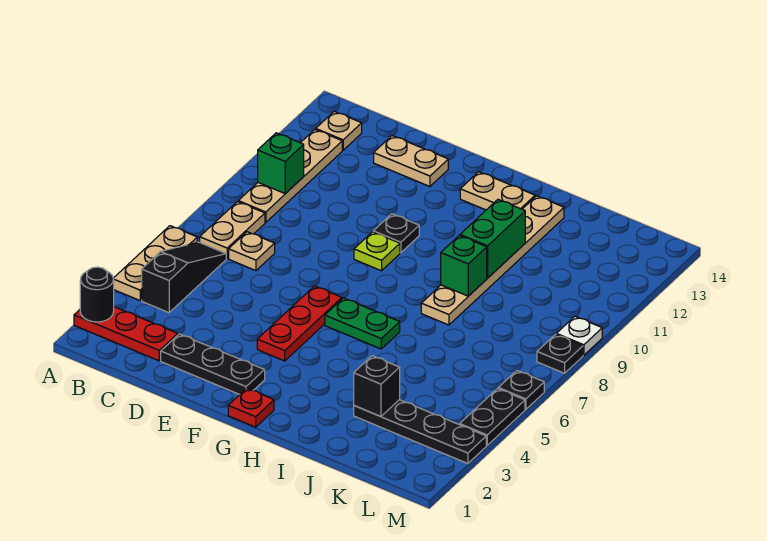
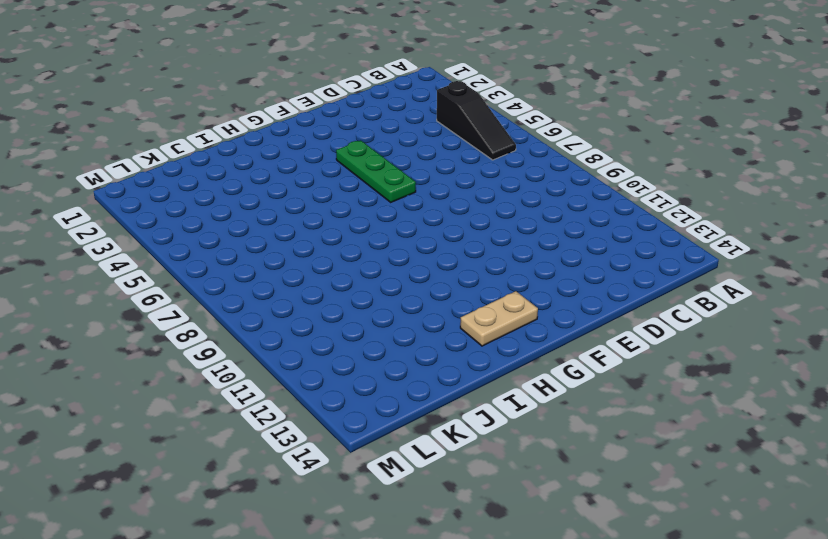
green plate F4:F6 level 1 -> red plate F4:F6 level 1
none -> red plate A2:C2 level 1
none -> tan plate A4:A6 level 1
none -> tan plate B7:B8 level 1

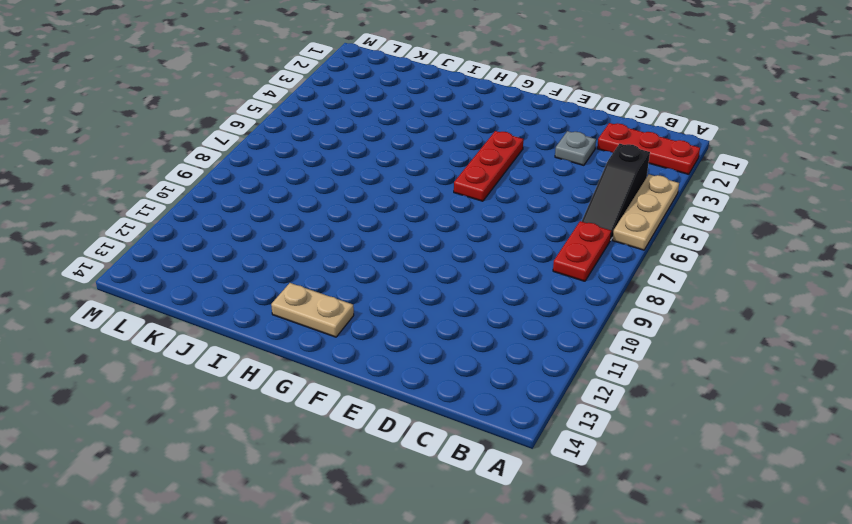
red plate B7:B8 level 1 -> tan plate B7:B8 level 1
grey plate D3 level 1 -> none
none -> tan plate B9:B12 level 1
none -> tan plate B13 level 1
none -> tan plate C7 level 1

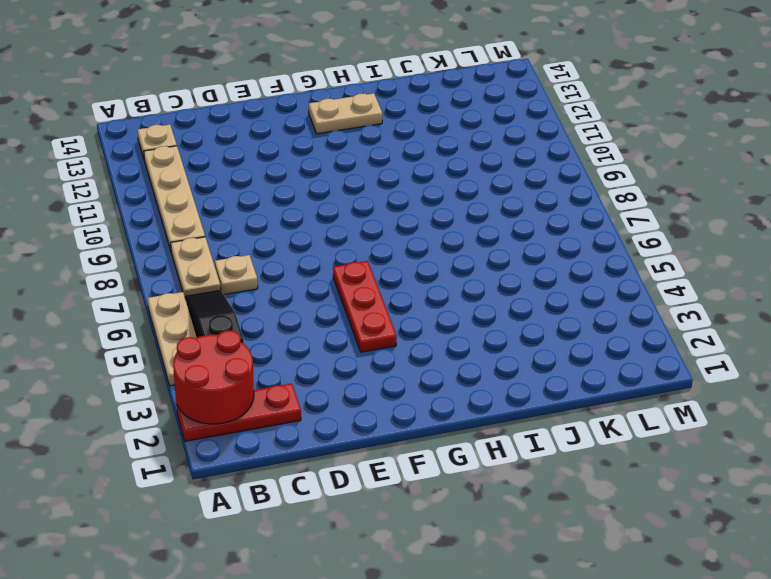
red round brick A2:B3 level 2 -> black round brick A2 level 2
none -> black plate D2:F2 level 1
none -> tan plate D13:E13 level 1
none -> lime plate F9 level 1

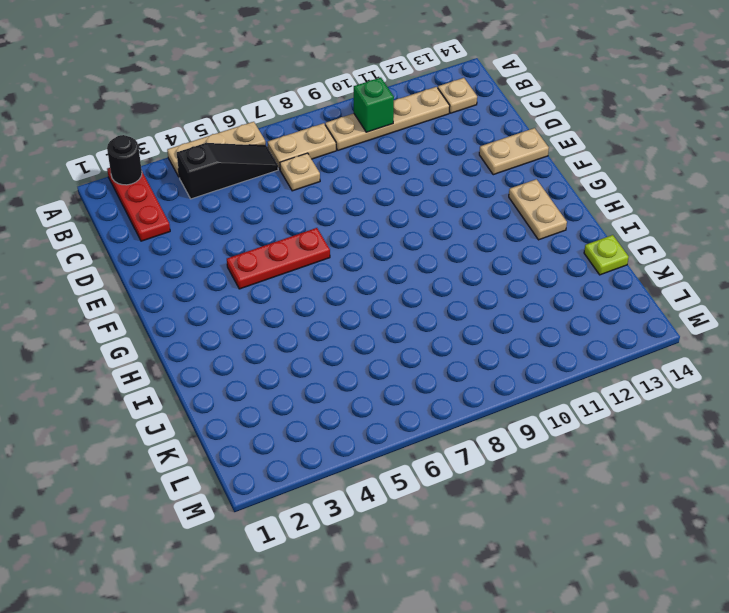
tan plate E13:E14 level 1 -> tan plate D13:E13 level 1
lime plate J14 level 1 -> lime plate F9 level 1
none -> black plate D2:F2 level 1
none -> black plate F10 level 1
none -> red plate G1 level 1

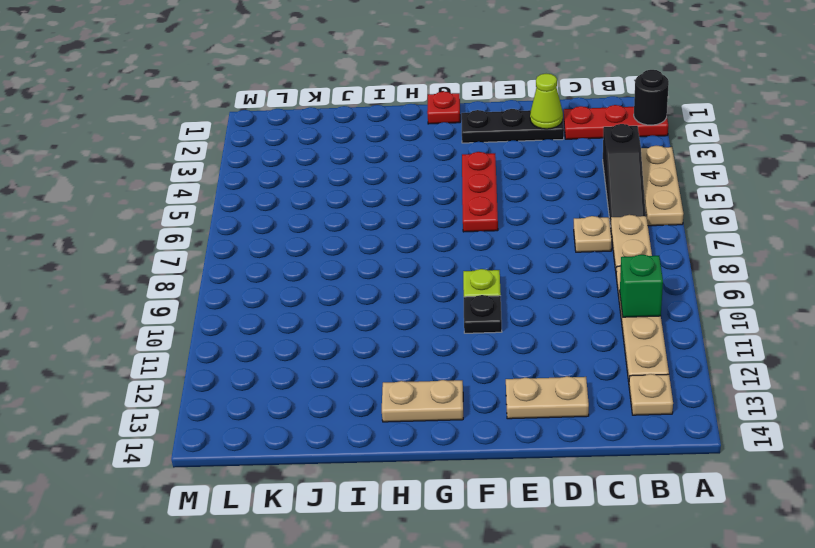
lime cone D2 level 2 -> none
none -> green plate G6:H6 level 1
none -> tan plate I8:I13 level 1
none -> black plate J3:M3 level 1

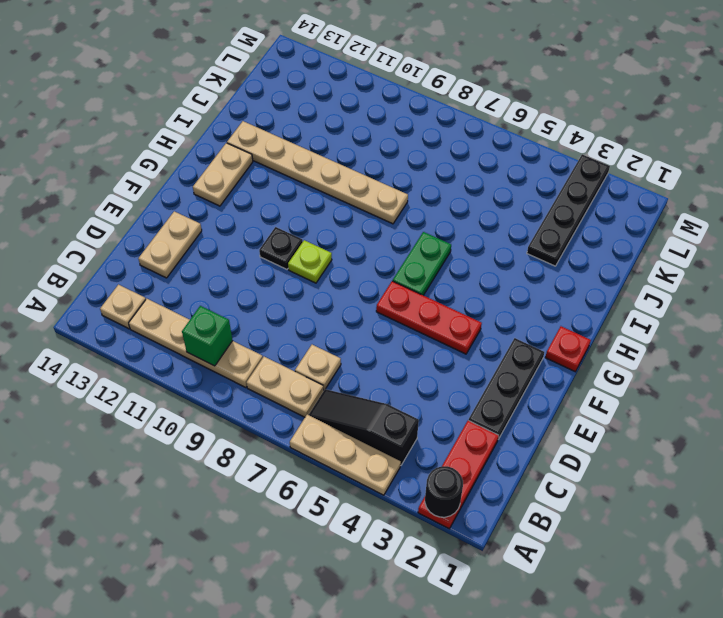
none -> black plate M4:M5 level 1
none -> black plate M6 level 1
none -> black plate M8 level 1

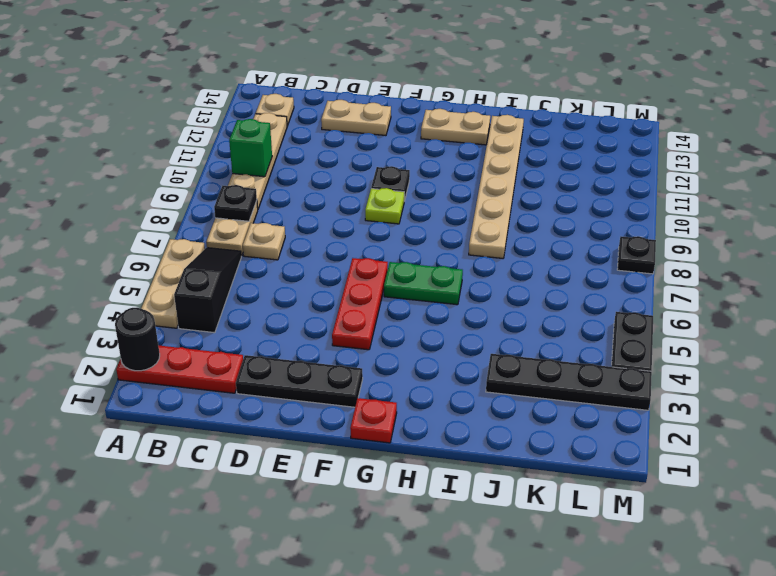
black plate B8 level 2 -> black plate M6 level 1
none -> white plate M9 level 1
none -> green brick I9 level 2
none -> green brick I10:I11 level 2

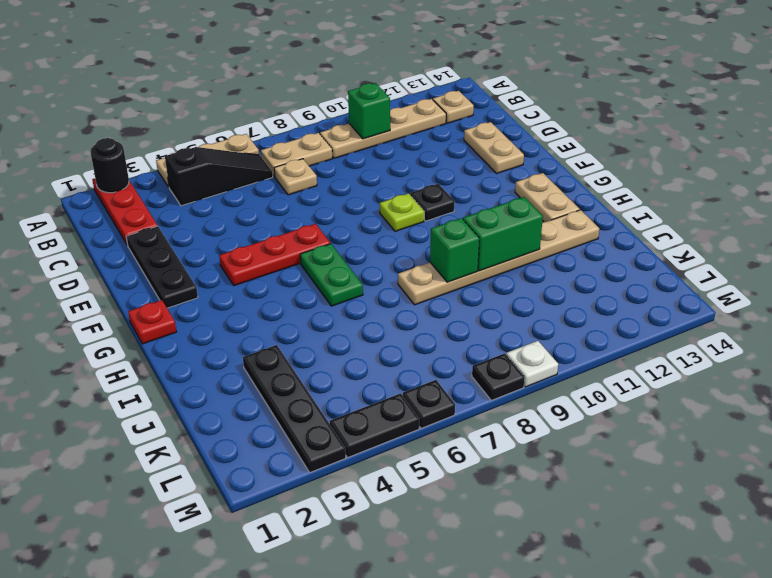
none -> black brick J3 level 2

